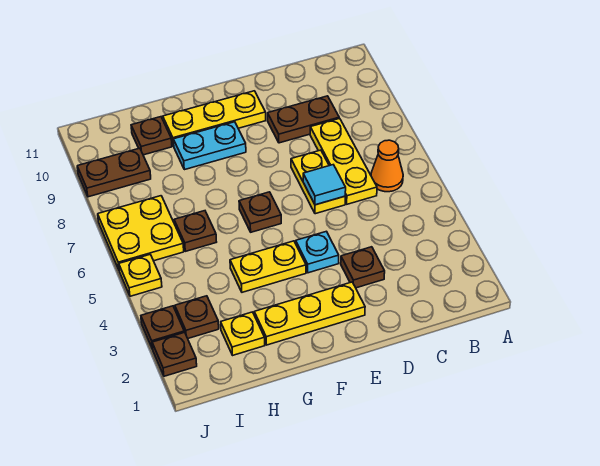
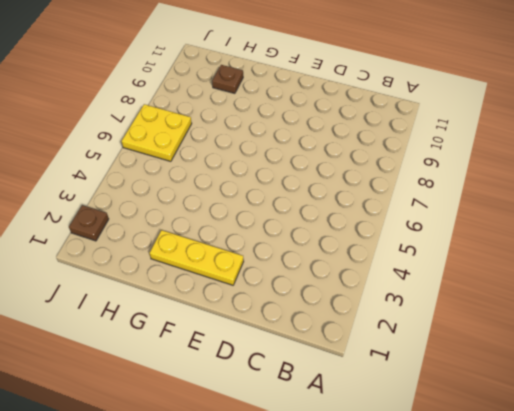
none -> orange cone B6 level 1
none -> yellow plate C6:C8 level 1
none -> brown plate C9:D9 level 1

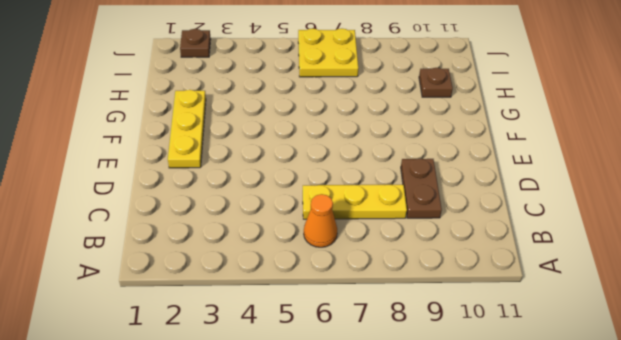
none -> brown plate D3 level 1
none -> yellow plate D6:D7 level 1
none -> cyan plate E4 level 1

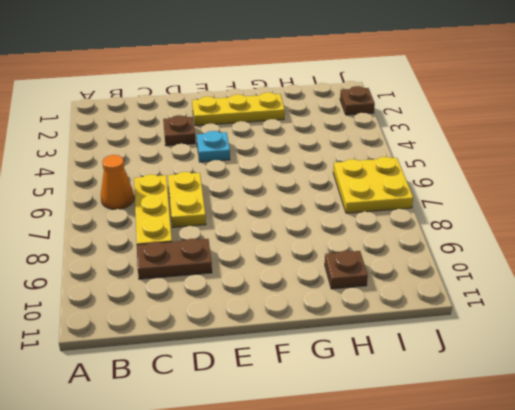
none -> yellow plate E10:G10 level 1
none -> yellow plate F4:G4 level 1
none -> brown plate F6 level 1

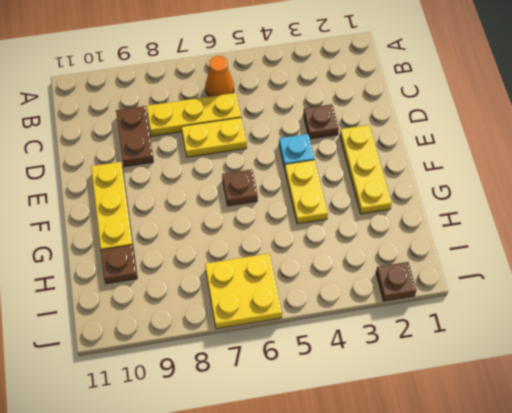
none -> cyan plate F9:G9 level 1
none -> yellow plate H2 level 1
none -> brown plate H6 level 1

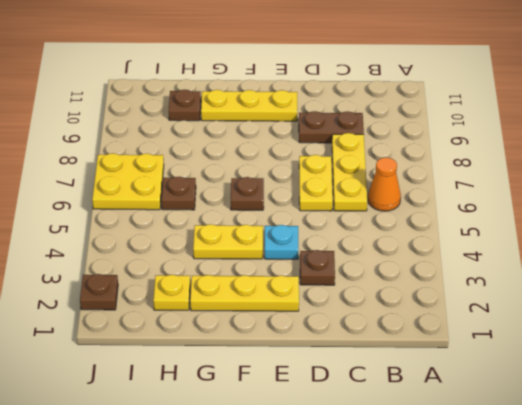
none -> cyan plate F9:G9 level 1
none -> brown plate I3 level 1
none -> brown plate I9:J9 level 1

